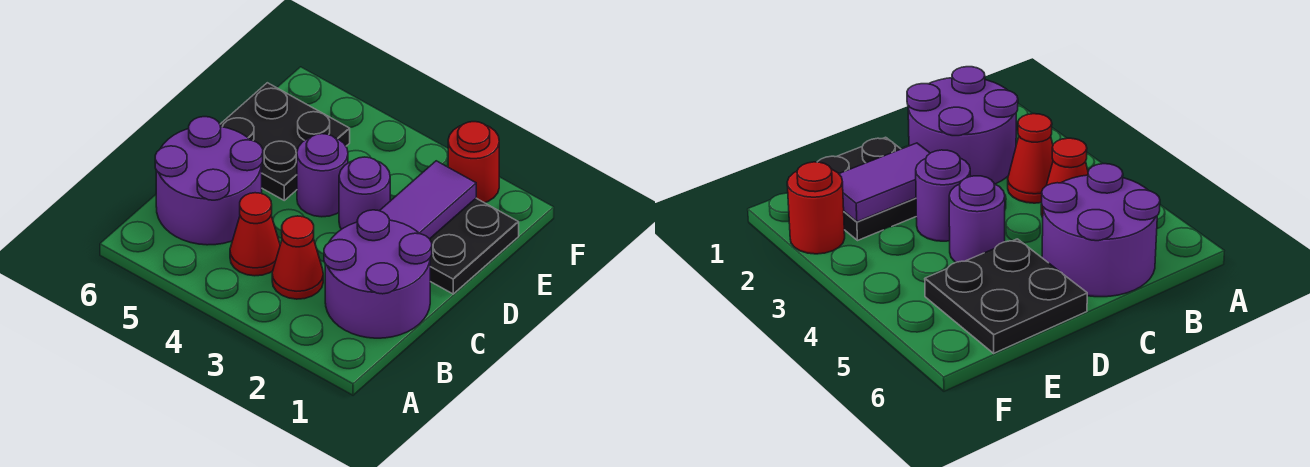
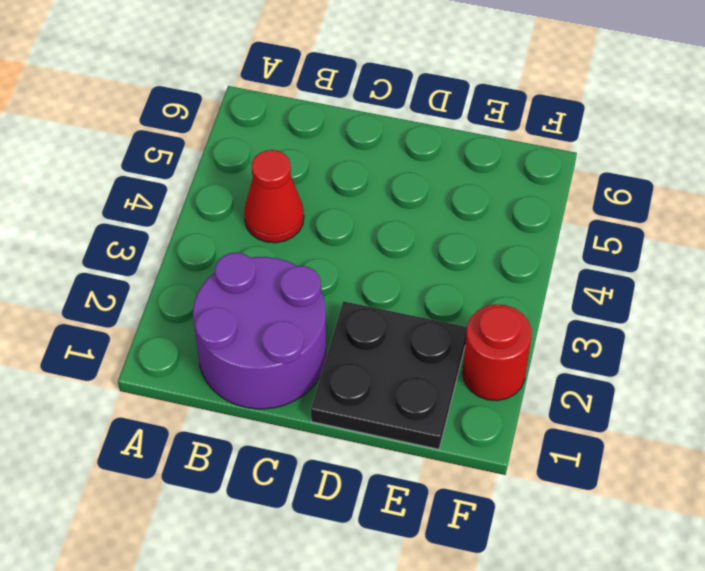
none -> red cone B3 level 1
none -> purple round brick B5:C6 level 1

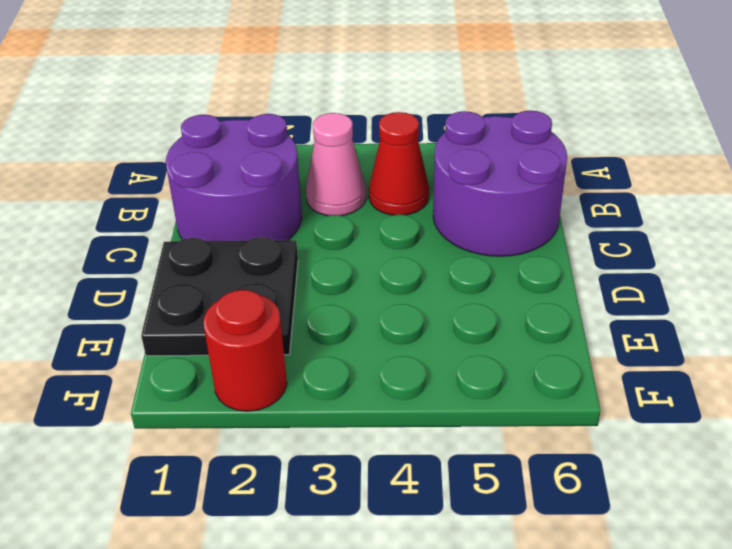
pink cone B3 level 1 -> red cone B3 level 1
none -> purple round brick D3 level 1
none -> purple round brick D4 level 1

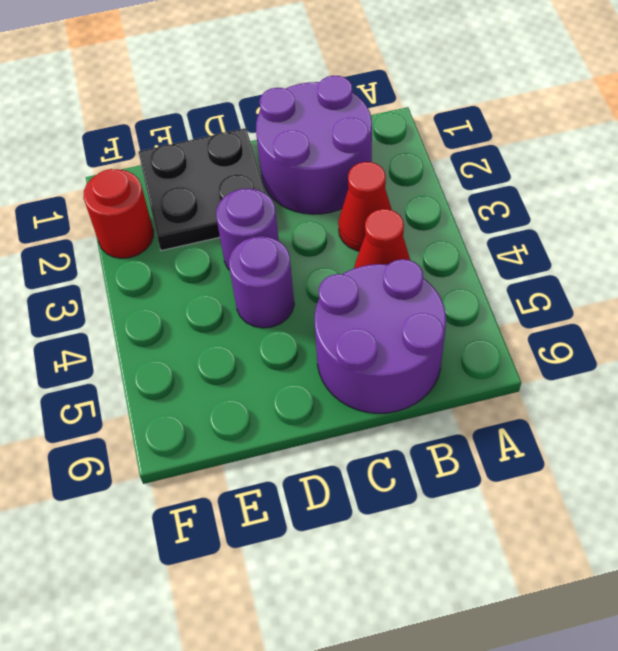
none -> black plate D5:E6 level 1
none -> purple tile D2:E2 level 2

